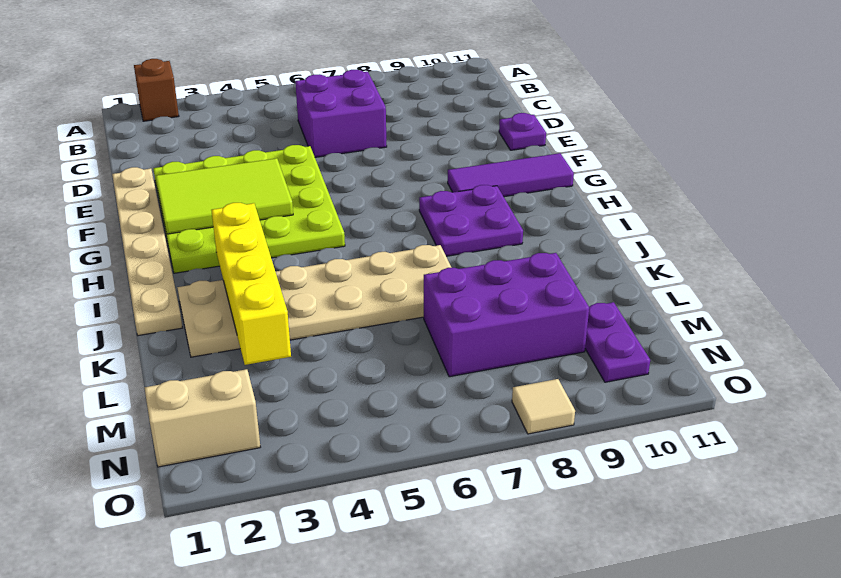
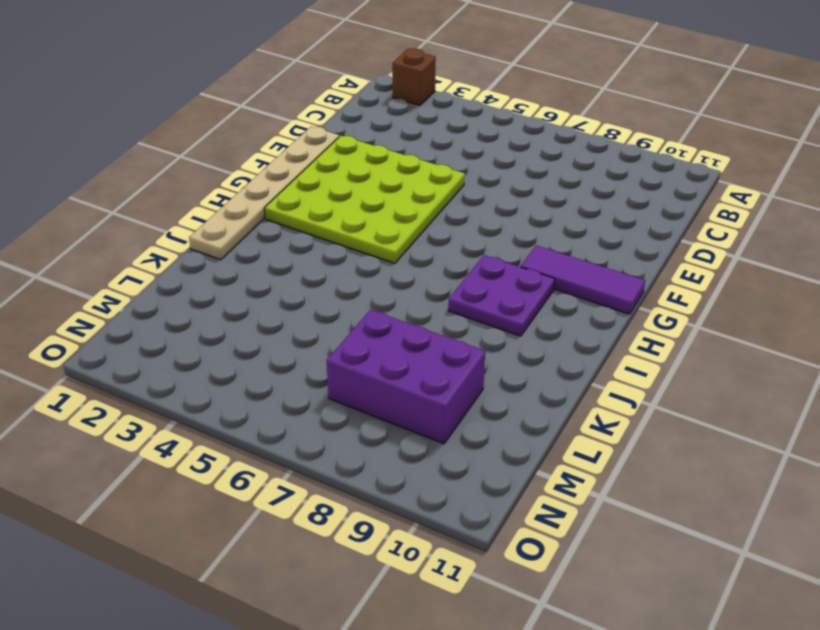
none -> purple brick C6:D7 level 1
none -> purple plate E11 level 1
none -> tan plate J2:K7 level 1

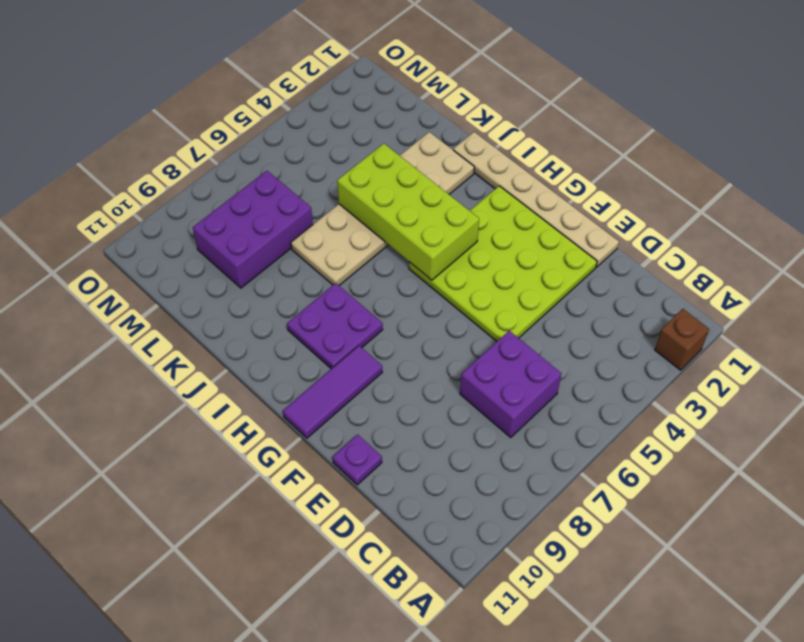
lime brick H4:K5 level 2 -> none
none -> purple plate M10:N10 level 1
none -> tan brick N1:N2 level 1
none -> tan tile O8 level 1

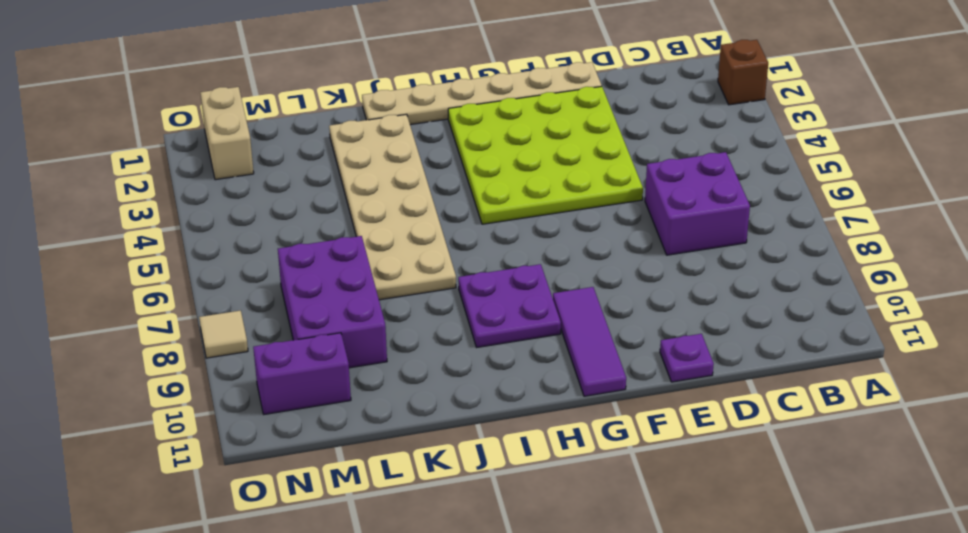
purple brick M10:N10 level 1 -> purple plate M10:N10 level 1
none -> lime tile F2:G4 level 2
none -> yellow brick I3:L3 level 2

